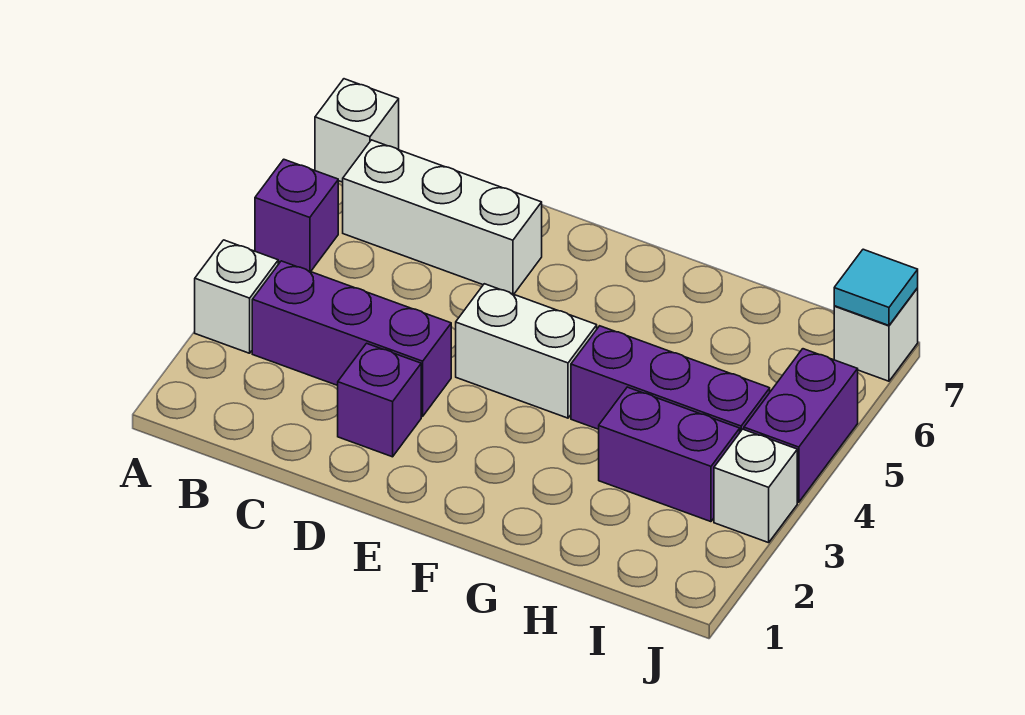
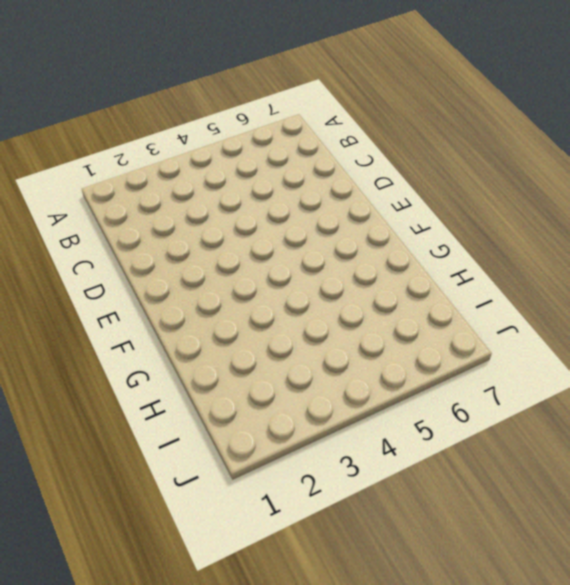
none -> white brick A3 level 1
none -> purple brick A5 level 1
none -> white brick A7 level 1

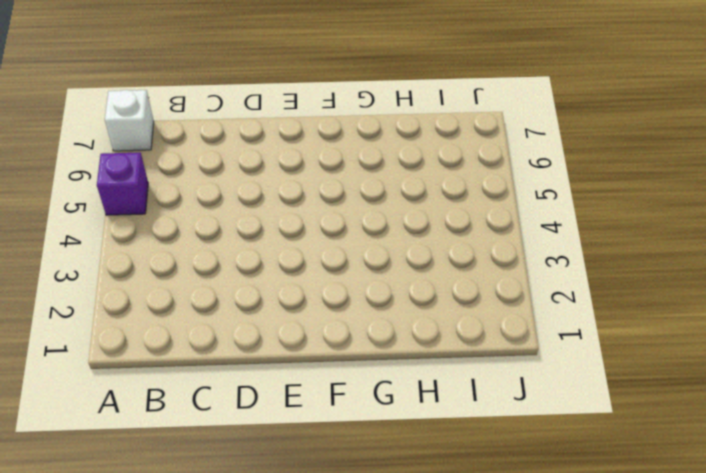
none -> white brick A3 level 1
none -> purple brick B3:D3 level 1
none -> white brick B6:D6 level 1

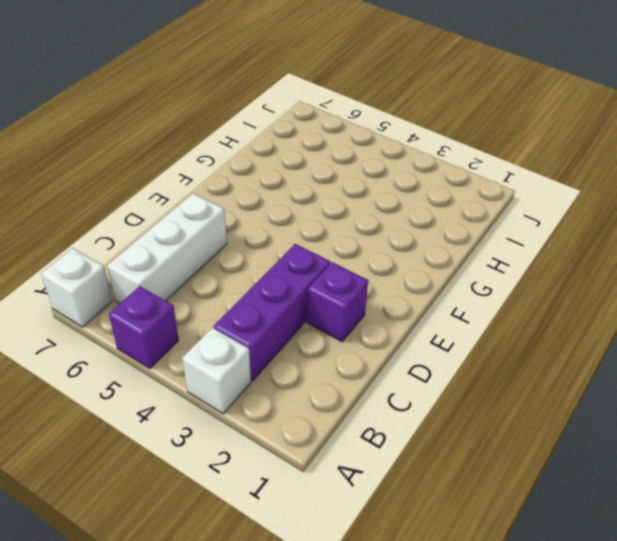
none -> white brick E4:F4 level 1
none -> purple brick G4:I4 level 1
none -> purple brick H3:I3 level 1

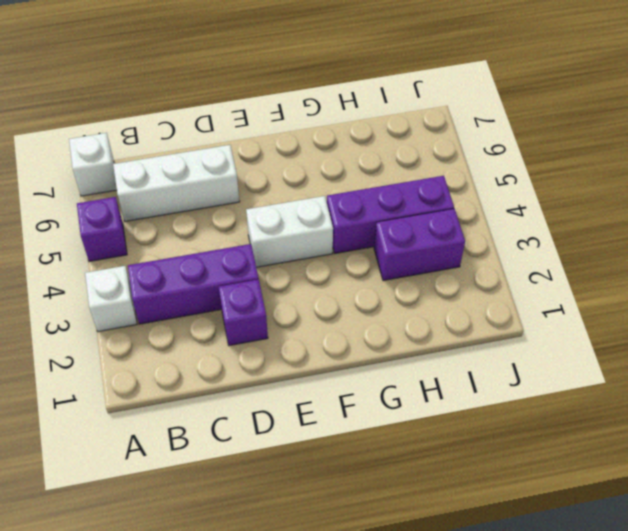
none -> white brick J3 level 1
none -> purple brick J4:J5 level 1
none -> white brick J7 level 1

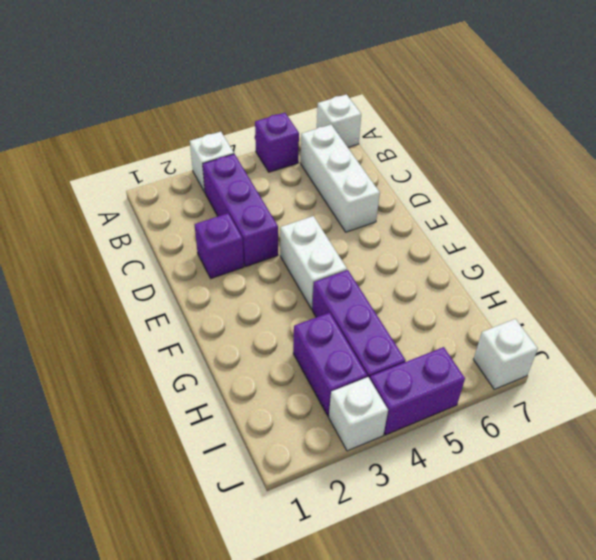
none -> cyan tile J7 level 2

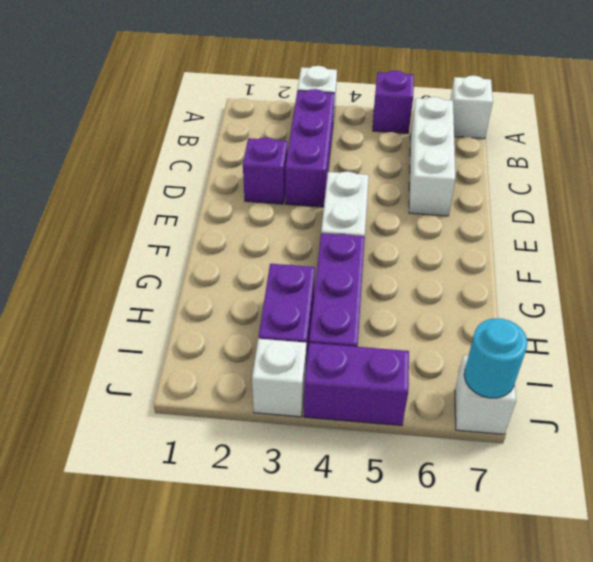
cyan round brick J7 level 2 -> cyan tile J7 level 2

